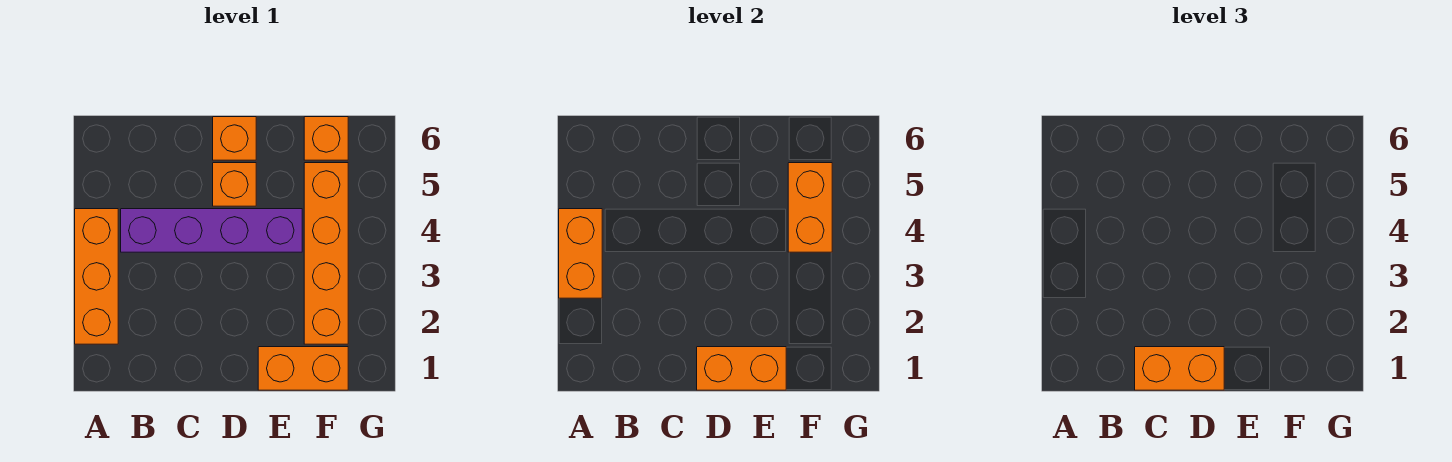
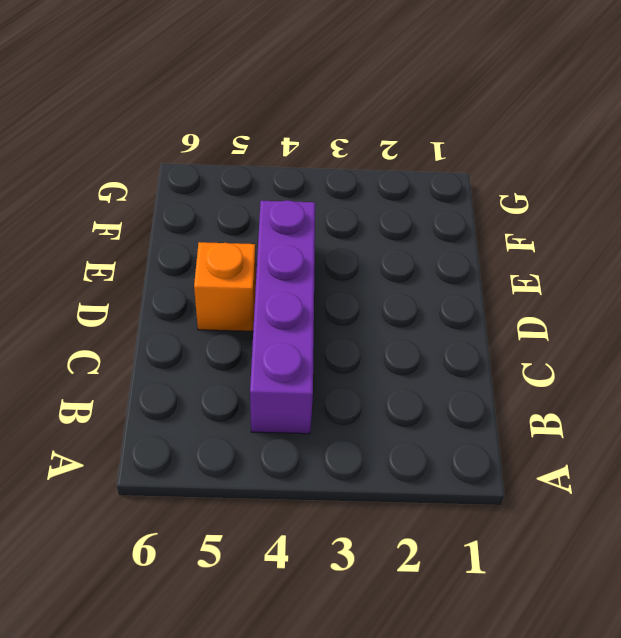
none -> orange brick A2:A4 level 1
none -> orange brick D6 level 1

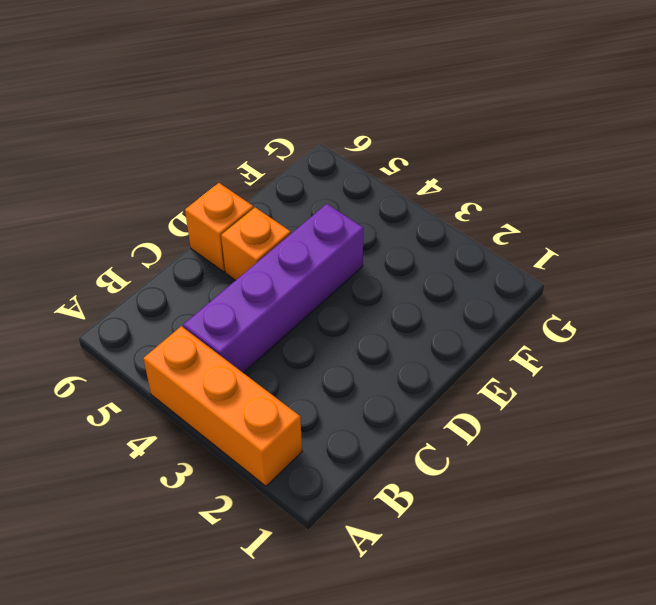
none -> orange brick E1:F1 level 1
none -> orange brick F2:F5 level 1

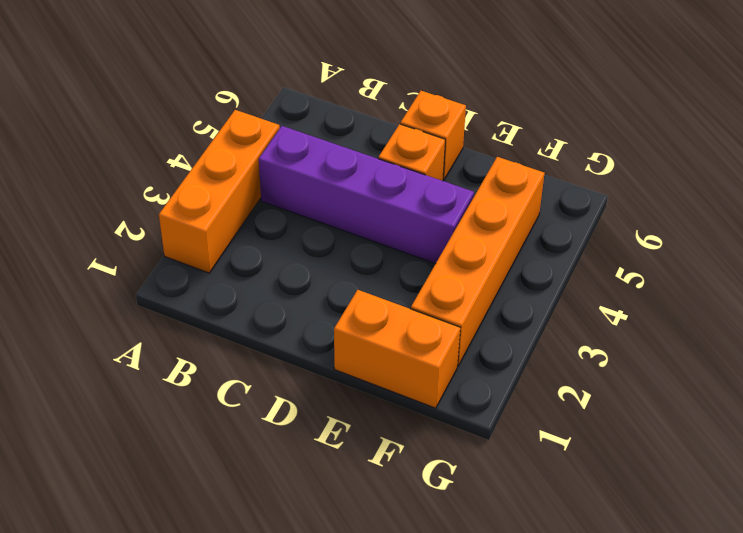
none -> orange brick F6 level 1
none -> orange brick A3:A4 level 2

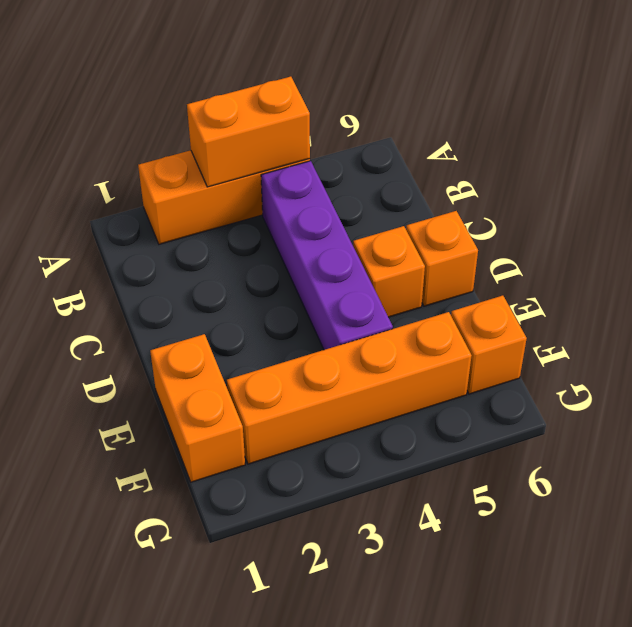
none -> orange brick D1:E1 level 2
none -> orange brick F4:F5 level 2

